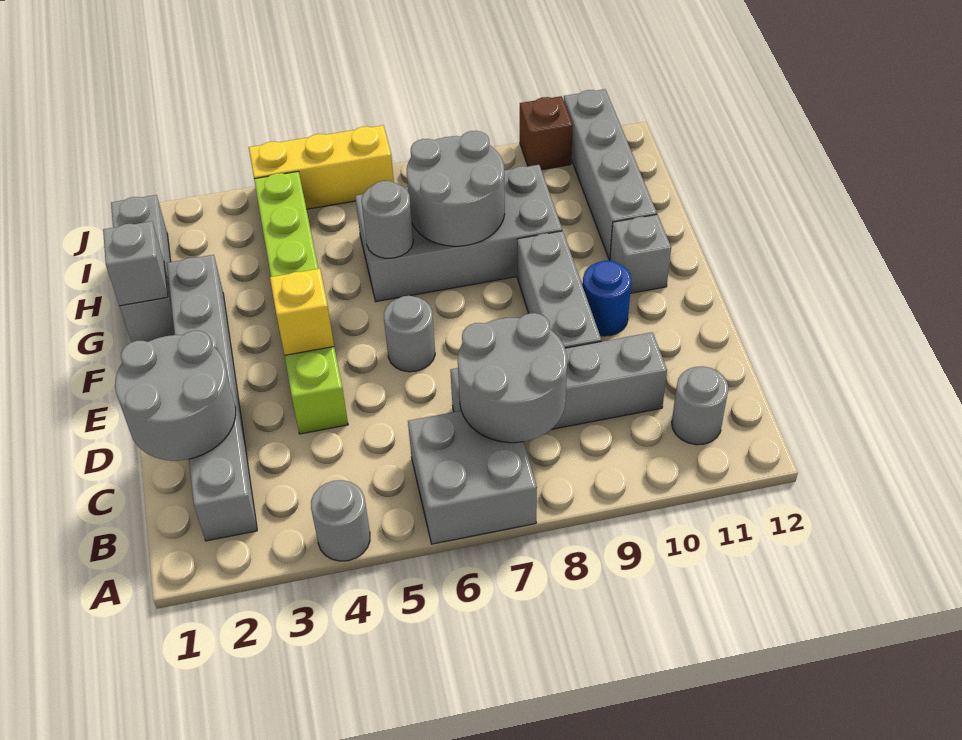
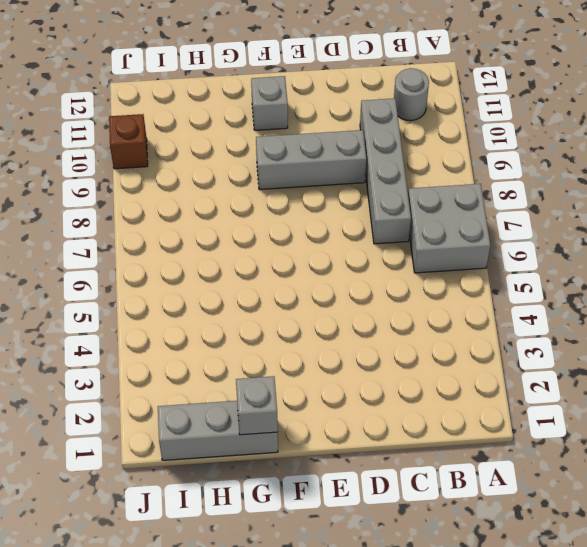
none -> grey round brick A4 level 1
none -> grey brick B2:G2 level 1
none -> lime brick D4:I4 level 1

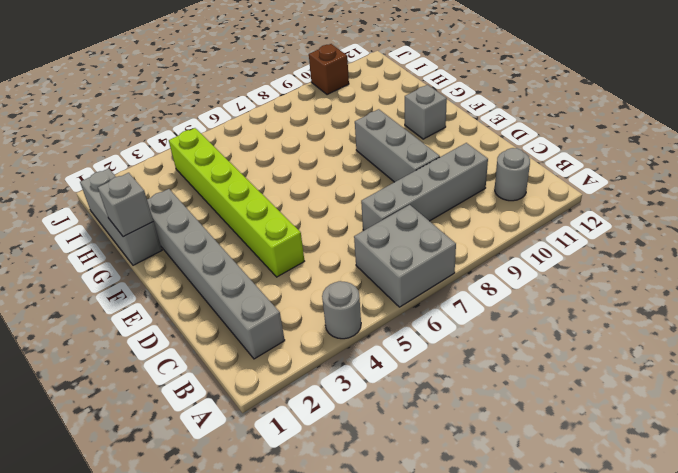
none -> grey round brick E6 level 1
none -> blue round brick E10 level 1
none -> grey brick G6:H9 level 1

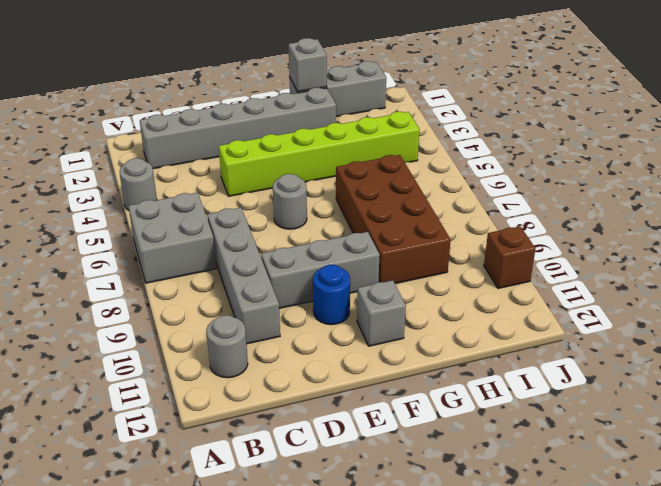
brown brick G6:H9 level 1 -> grey brick G6:H9 level 1
none -> grey brick G11:J11 level 1
none -> yellow brick J4:J6 level 1
none -> grey round brick B7:C8 level 2

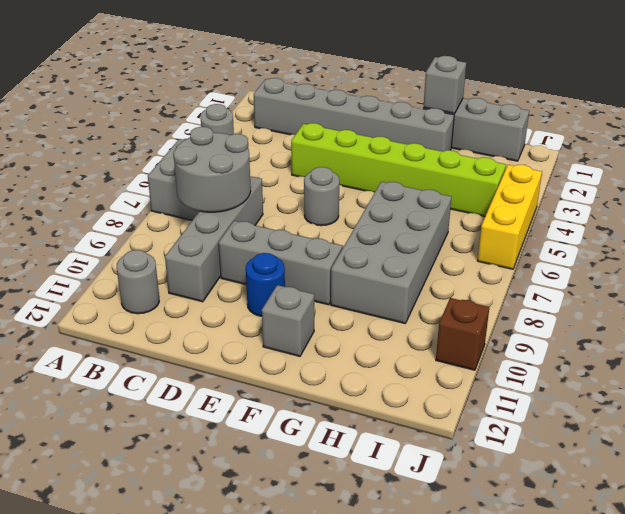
none -> grey brick G11:J11 level 1
none -> grey round brick C1:D2 level 2
none -> yellow brick E4 level 2

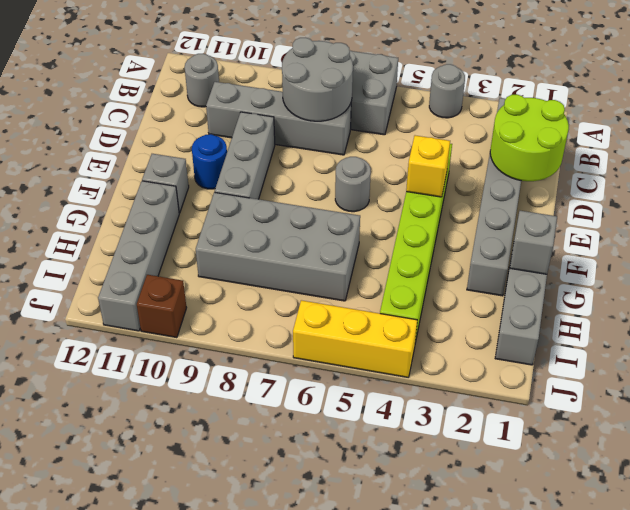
lime round brick C1:D2 level 2 -> grey round brick C1:D2 level 2
none -> grey round brick G6 level 2
none -> grey round brick G7:H8 level 2

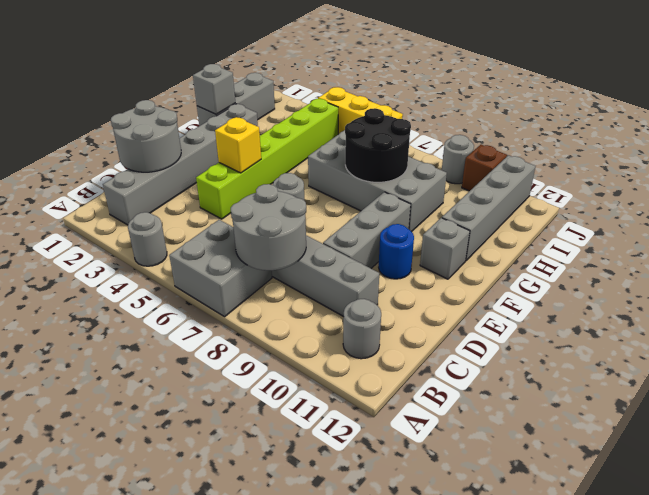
black round brick G7:H8 level 2 -> grey round brick G7:H8 level 2
grey round brick J9 level 1 -> grey round brick G6 level 2

